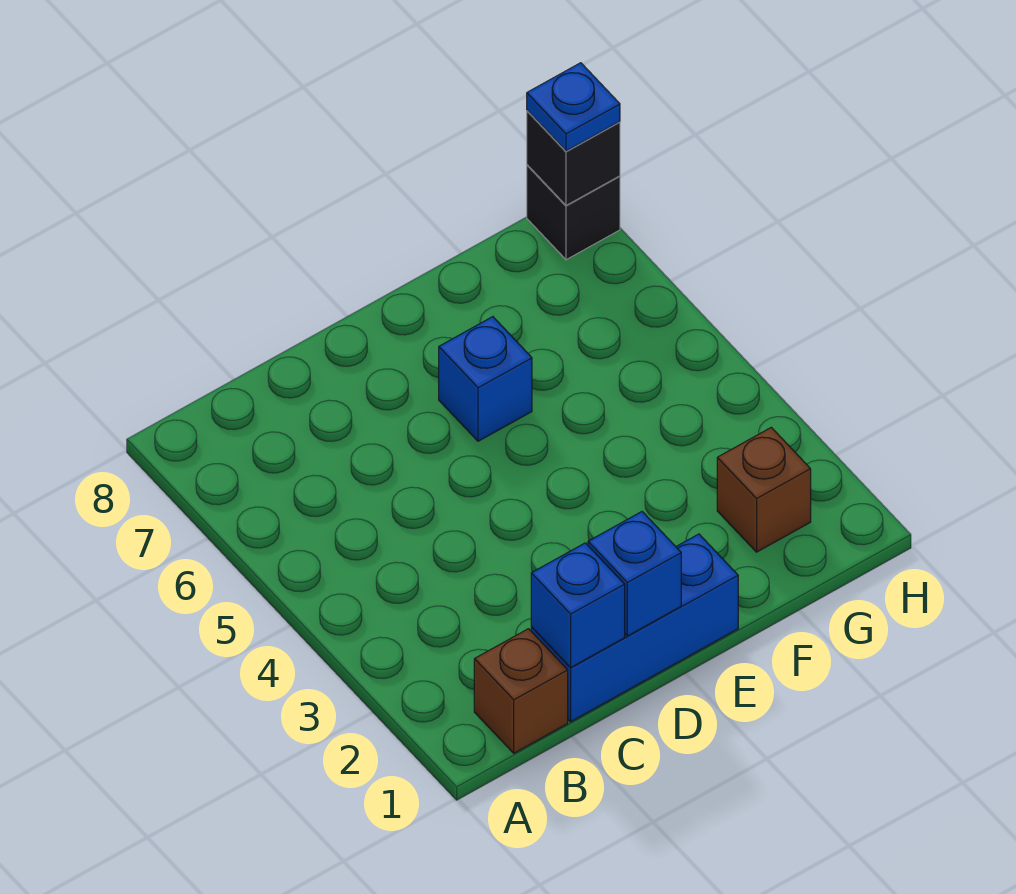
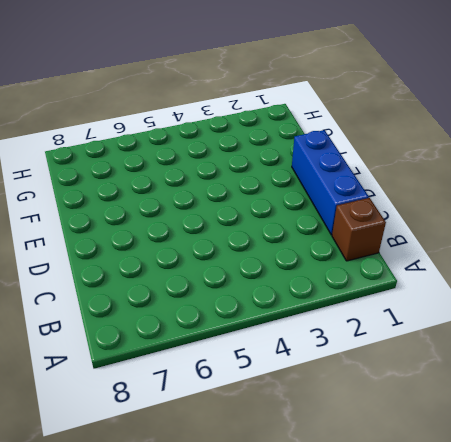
none -> blue brick E6 level 1
none -> brown brick G2 level 1

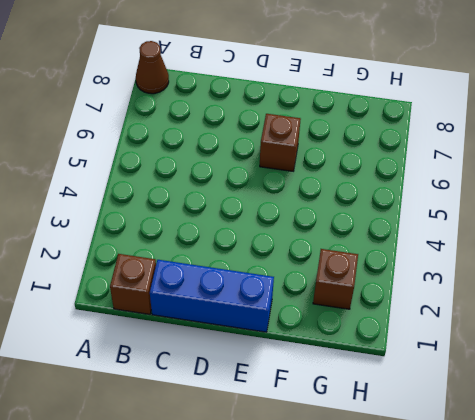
brown cone A8 level 1 -> none
brown brick E6 level 1 -> blue brick E6 level 1
none -> black brick H8 level 1
none -> blue brick C1 level 2

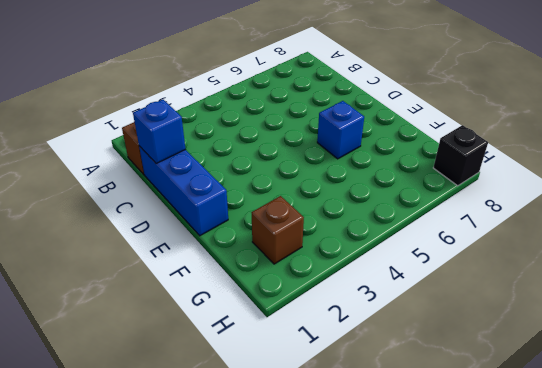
none -> blue brick D1 level 2
none -> black brick H8 level 2

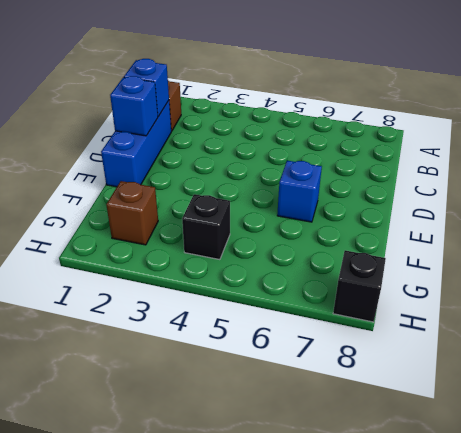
black brick G4 level 1 -> black brick H8 level 2
none -> blue plate H8 level 3

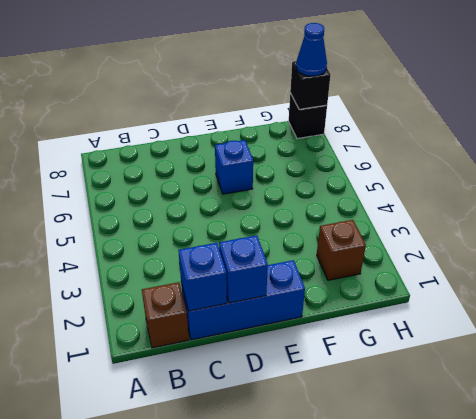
blue cone H8 level 3 -> blue plate H8 level 3

